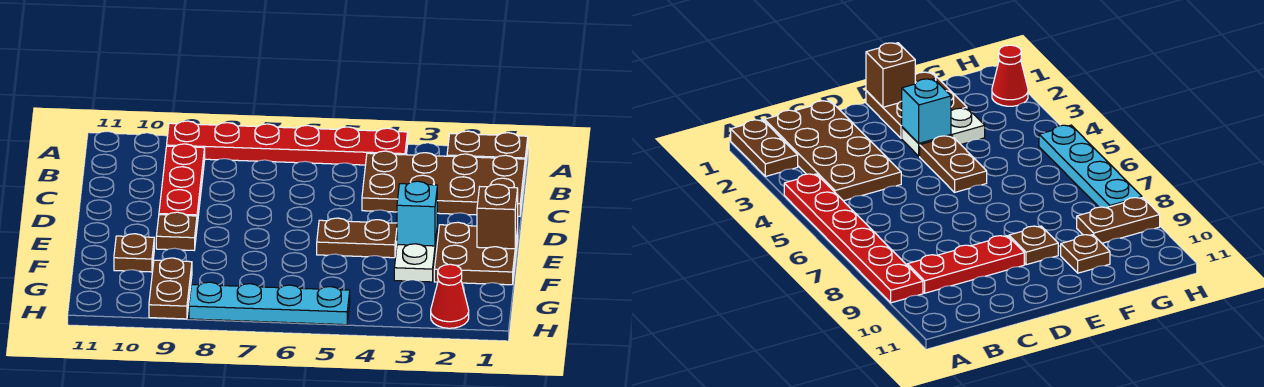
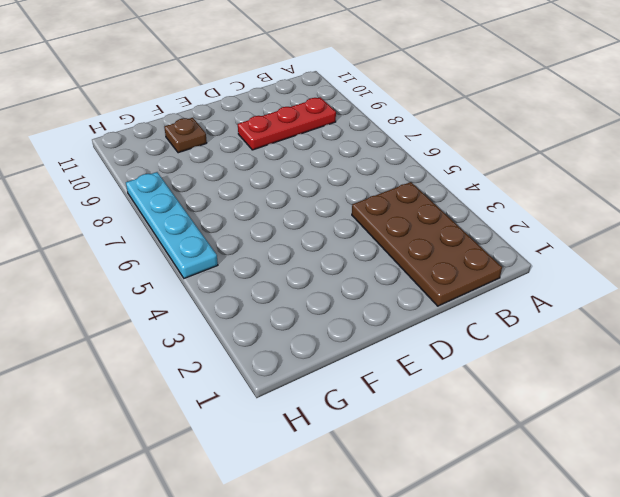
none -> brown plate A1:A2 level 1
none -> red plate A4:A9 level 1
none -> brown plate E1:F2 level 1

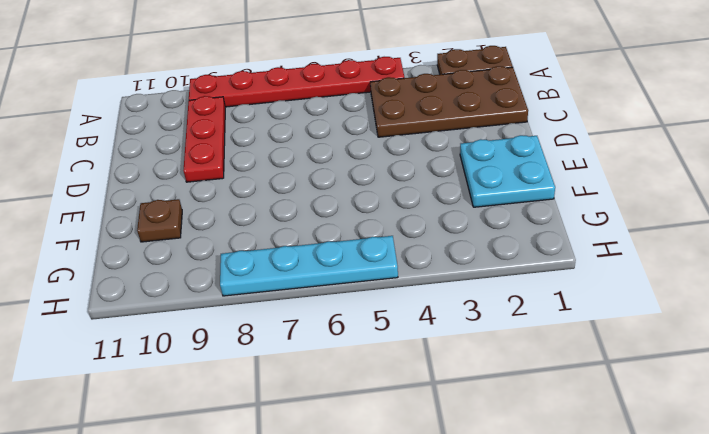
cyan plate E1:F2 level 1 -> brown plate E1:F2 level 1
none -> white plate E3:F3 level 1
none -> brown plate E4:E5 level 1
none -> brown plate E9 level 1

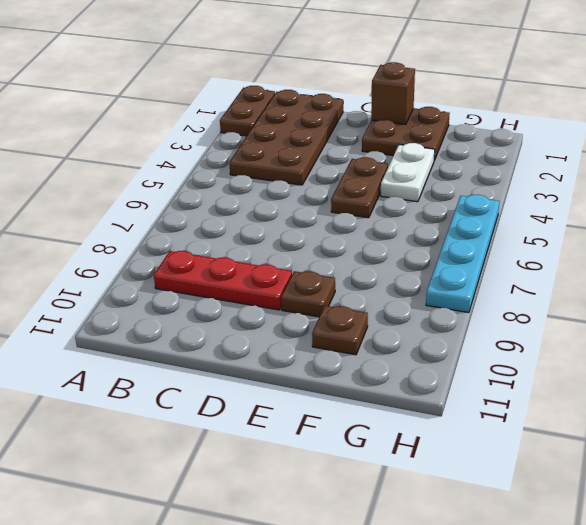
white plate F3:F4 level 1 -> white plate E3:F3 level 1
none -> red plate A4:A9 level 1
none -> brown plate G9:H9 level 1
none -> red cone H2 level 1

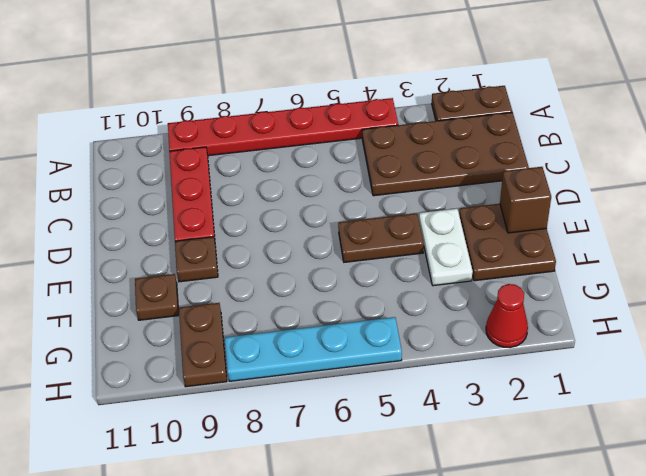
none -> cyan brick E3 level 2

